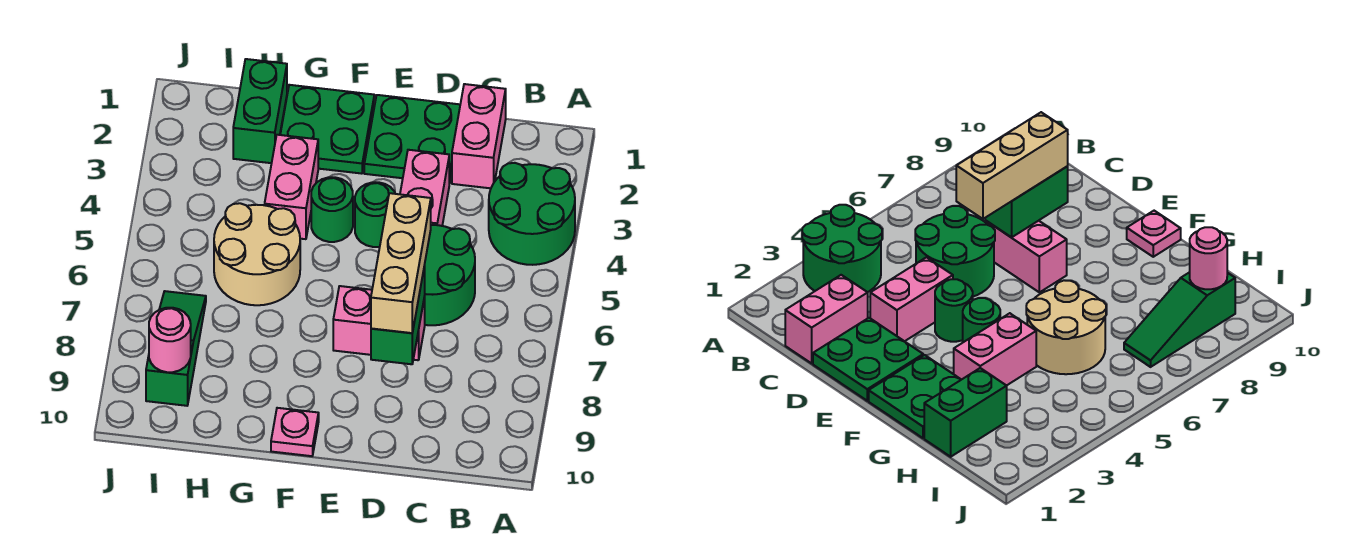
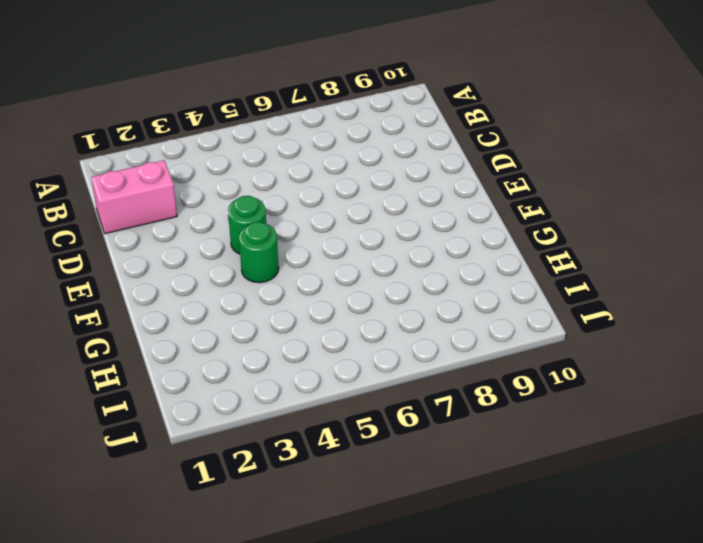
none -> green round brick A3:B4 level 1
none -> green round brick C5:D6 level 1
none -> green plate D1:E2 level 1

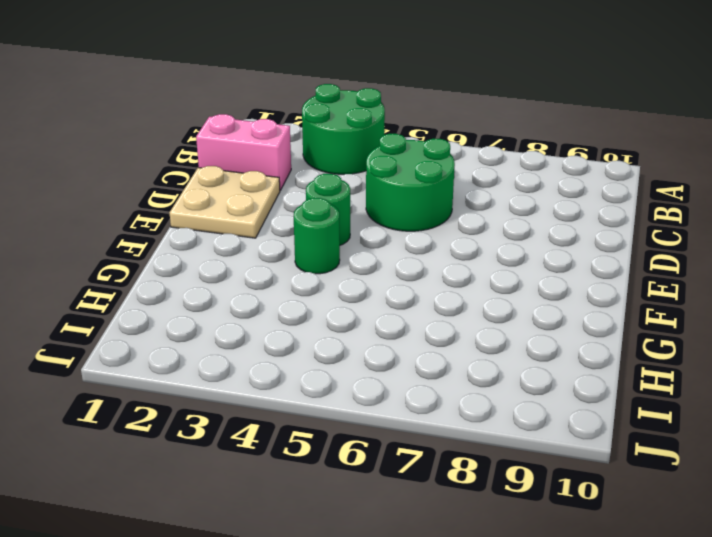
tan plate D1:E2 level 1 -> green plate D1:E2 level 1
none -> pink brick D3:D4 level 1
none -> pink brick D7:E7 level 1
none -> green plate F1:G2 level 1

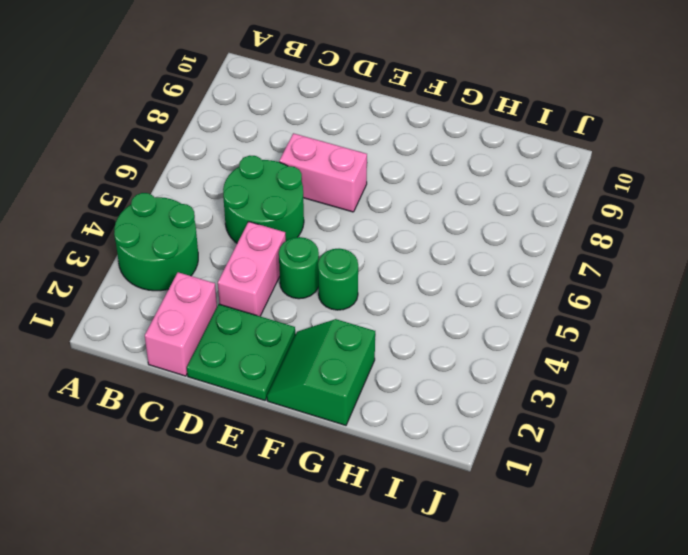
green slope F1:G2 level 1 top G -> green plate F1:G2 level 1
none -> pink plate F10 level 1
none -> pink brick G3:G4 level 1
none -> tan round brick G5:H6 level 1

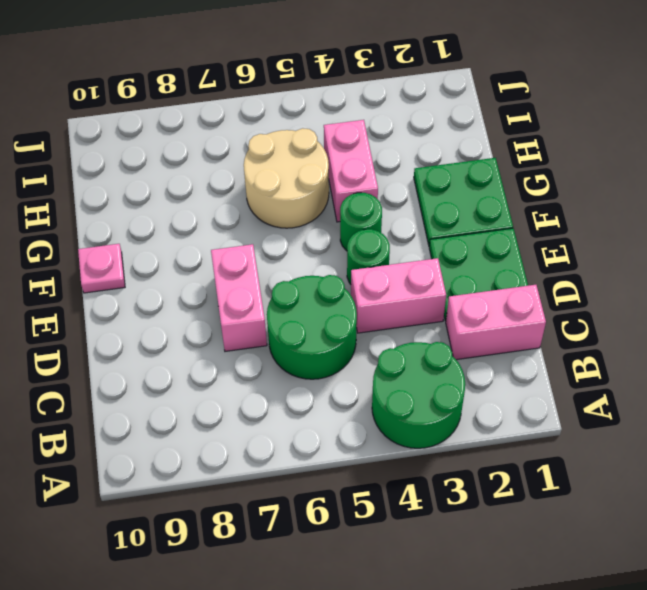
pink brick G4:H4 level 1 -> pink brick G3:G4 level 1
none -> green brick H1:H2 level 1
none -> green slope I7:I9 level 1 top 9
none -> green brick D7:D8 level 2

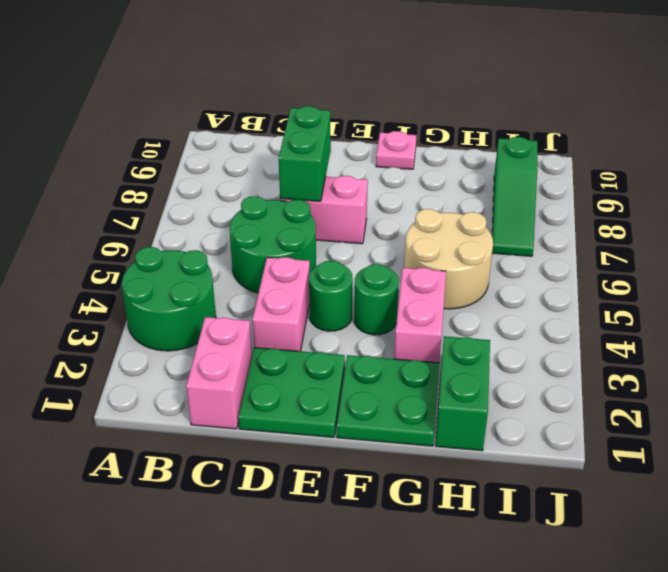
none -> pink round brick I9 level 2
none -> tan brick D6:D8 level 3

